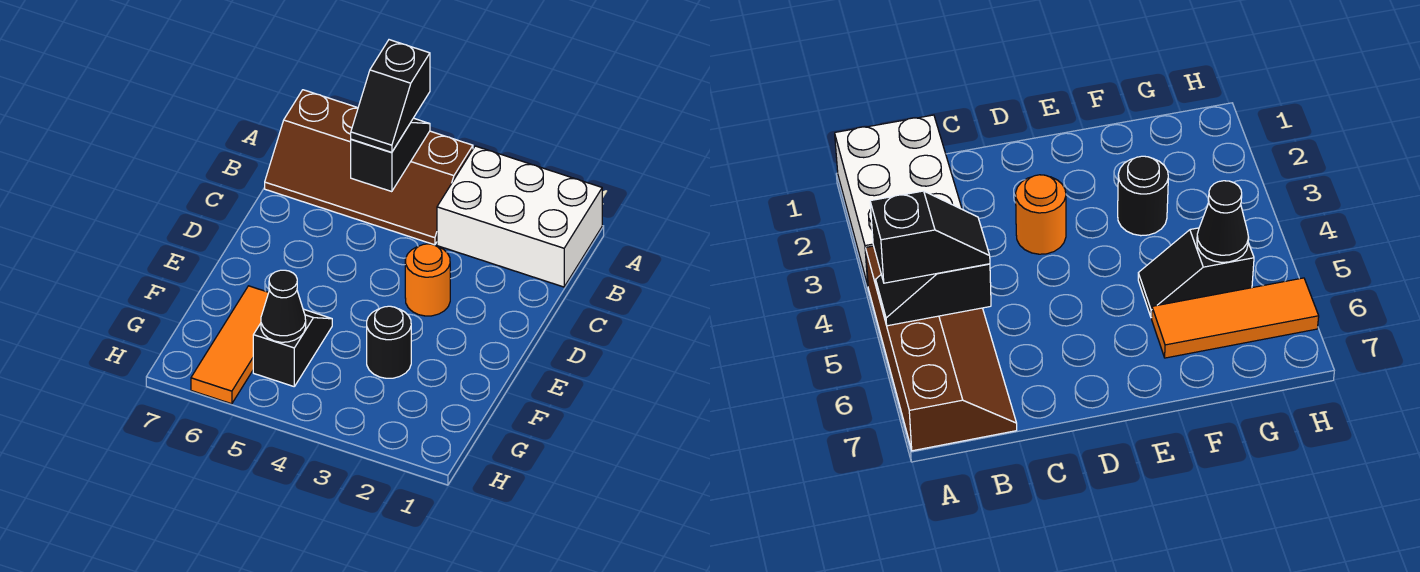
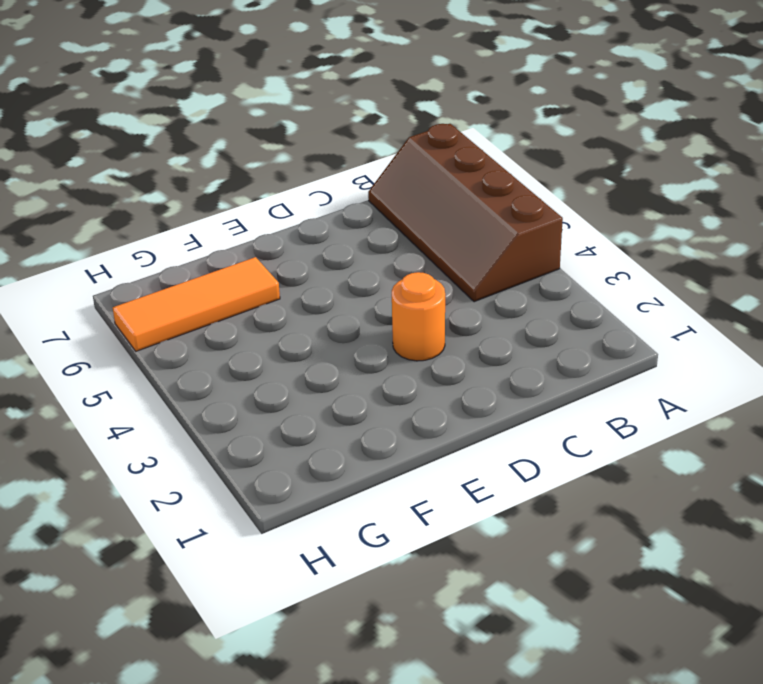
none -> white brick A1:B3 level 1
none -> black round brick F3 level 1

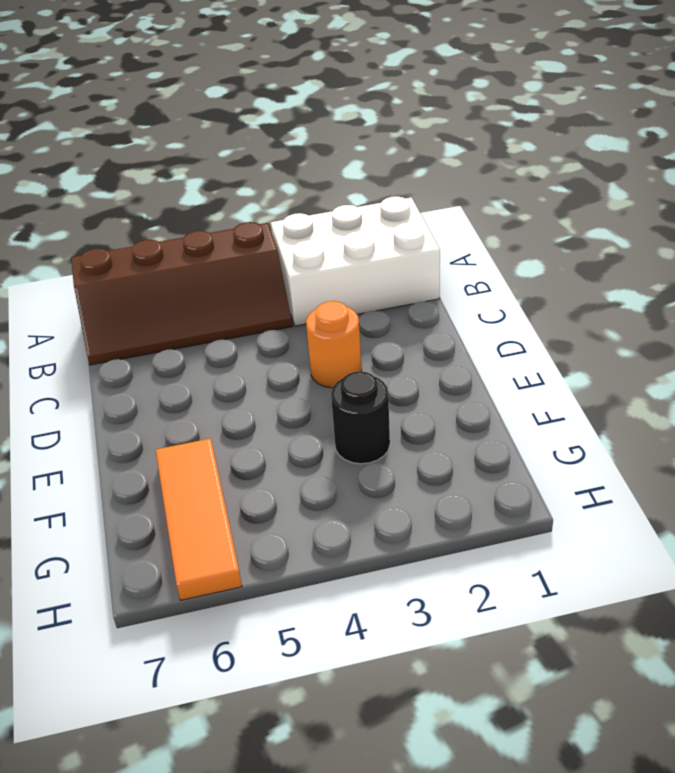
none -> black slope F5:G5 level 1 top G
none -> black slope A5:B5 level 2 top B

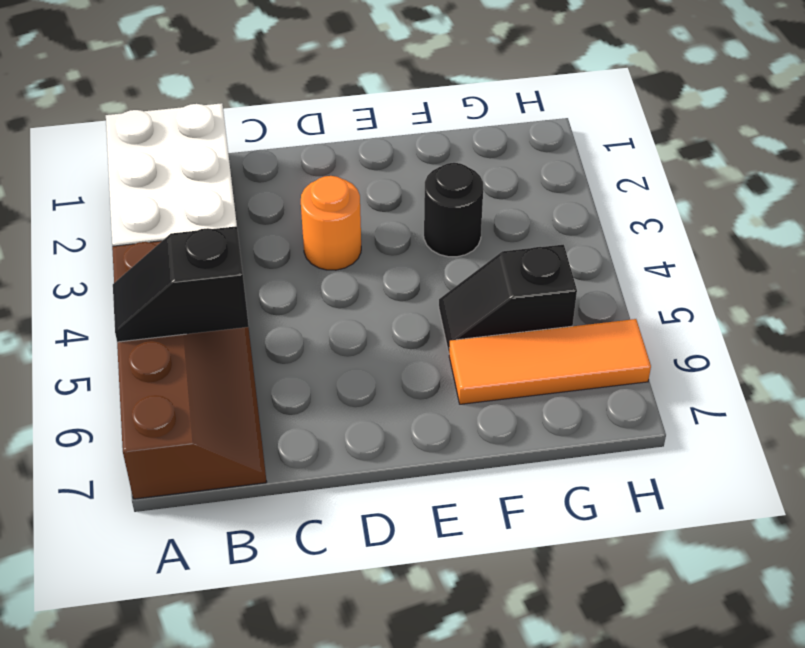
none -> black cone G5 level 2
none -> black slope A5:B5 level 3 top A

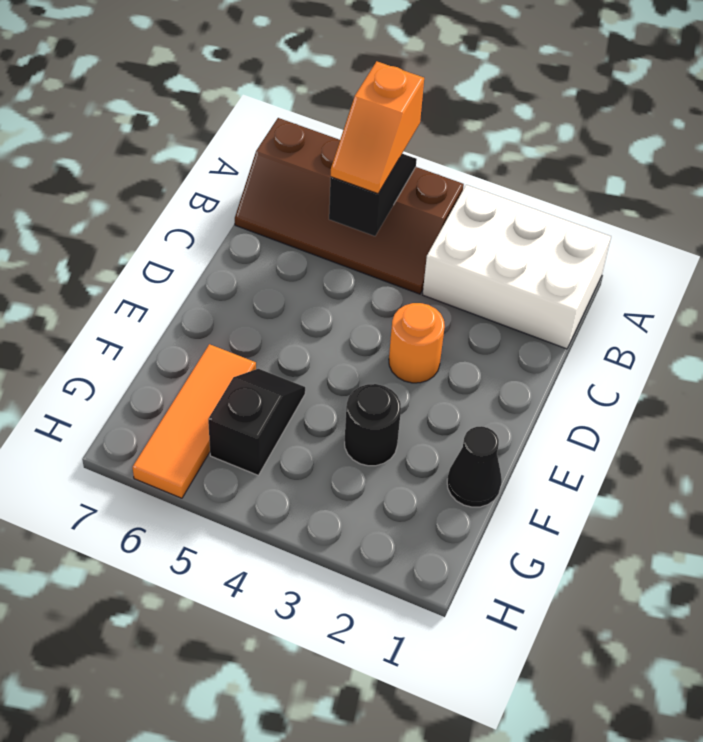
orange slope A5:B5 level 3 top A -> black slope A5:B5 level 3 top A
black cone F1 level 1 -> black cone G5 level 2

